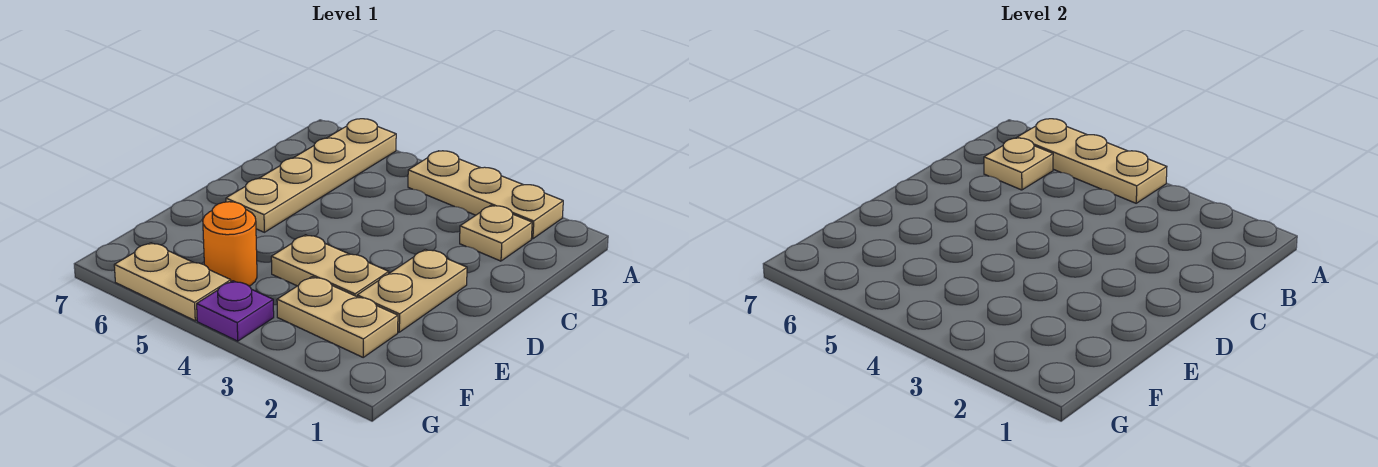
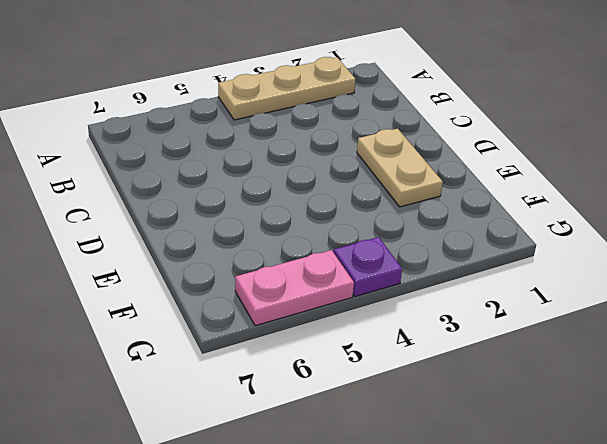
pink plate G5:G6 level 1 -> tan plate G5:G6 level 1
none -> tan plate A6:D6 level 1
none -> tan plate B2 level 1

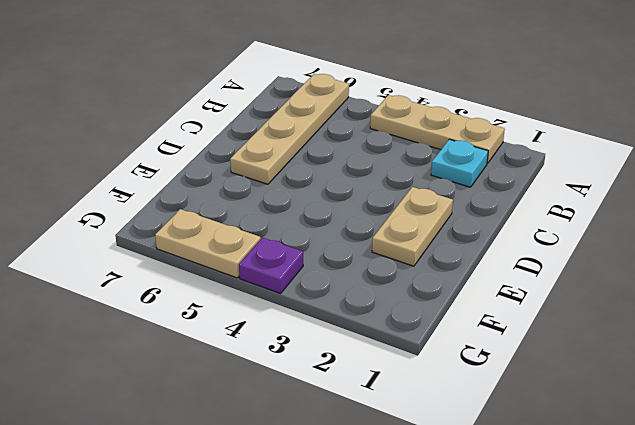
cyan plate B2 level 1 -> tan plate B2 level 1
none -> tan plate E3:E4 level 1
none -> tan plate F2:F3 level 1

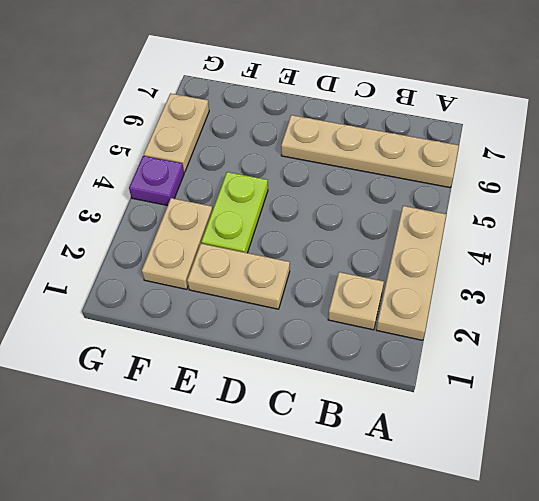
lime plate E3:E4 level 1 -> tan plate E3:E4 level 1
none -> orange round brick F5 level 1
none -> tan plate A4:A6 level 2

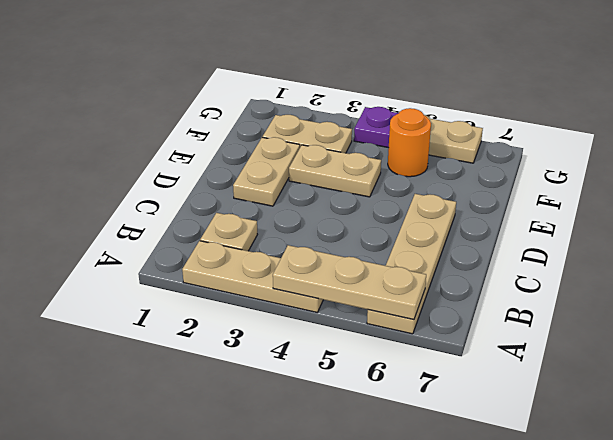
none -> tan plate B6 level 2

